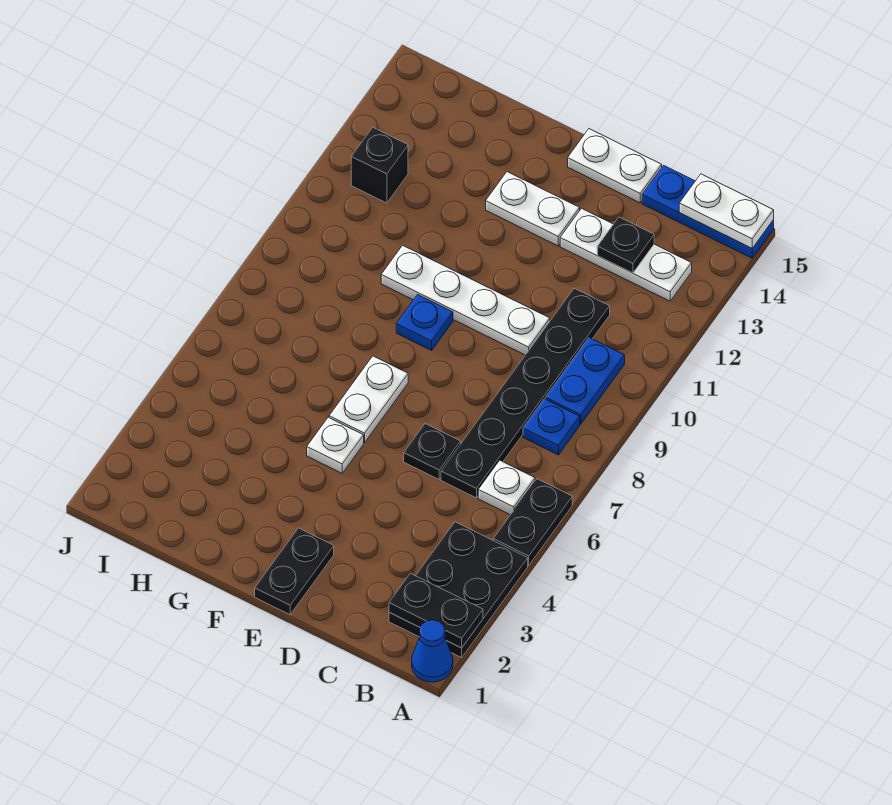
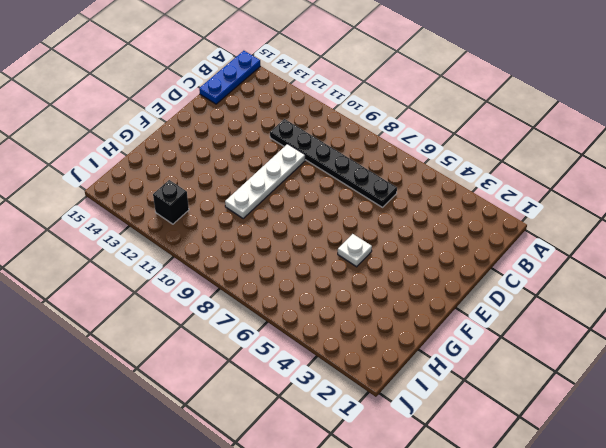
none -> blue cone A1 level 1
none -> black plate A2:B4 level 1
none -> black plate A5:A6 level 1

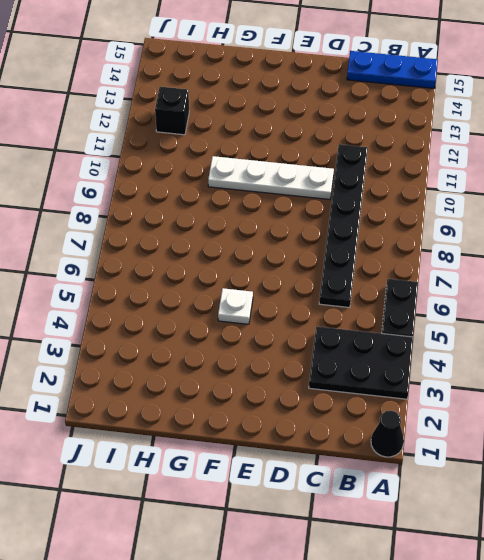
black cone A1 level 1 -> blue cone A1 level 1
black plate A3:C4 level 1 -> black plate A2:B4 level 1
none -> white plate B6 level 1
none -> blue plate B8 level 1
none -> blue plate B9:B10 level 1

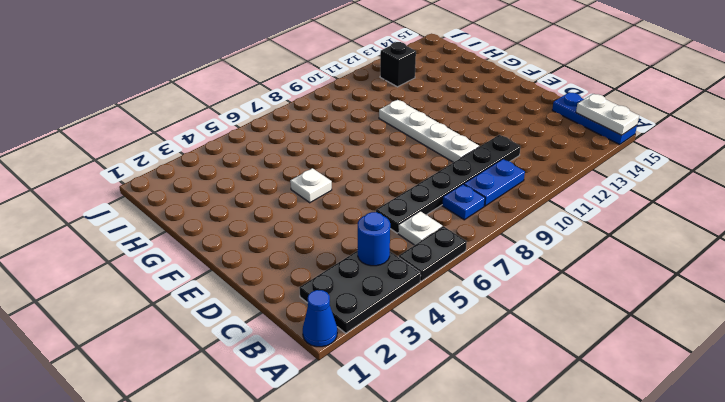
blue round brick B4 level 2 -> none
none -> white plate B13:D13 level 1
none -> black plate D6 level 1
none -> white plate D15:E15 level 1

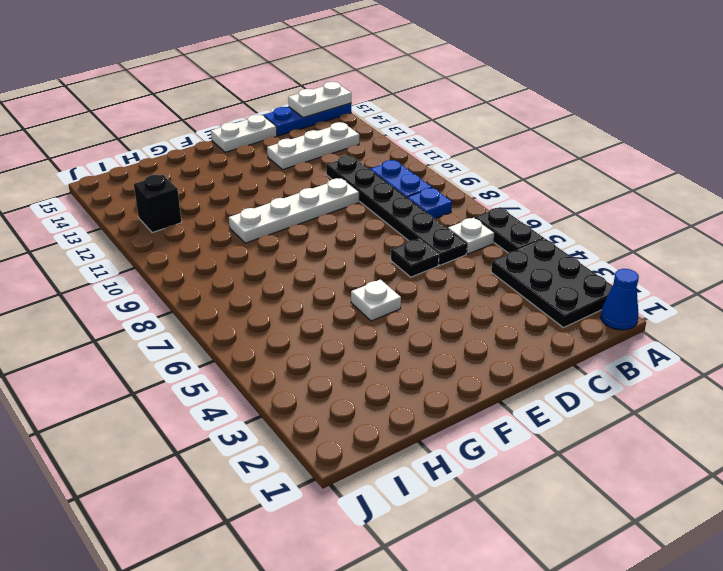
none -> black plate E1:E2 level 1
none -> white plate E13:F13 level 1
none -> white plate F6:F7 level 1

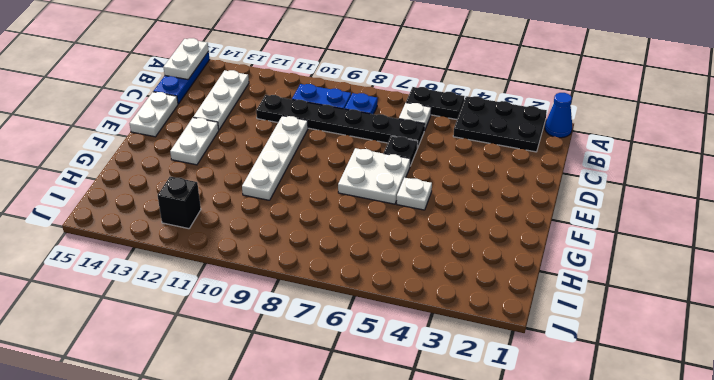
white plate E6:F7 level 1 -> white plate F6:F7 level 1
none -> black plate E1:E2 level 1
none -> blue plate F9 level 1
none -> black plate A2:B2 level 2

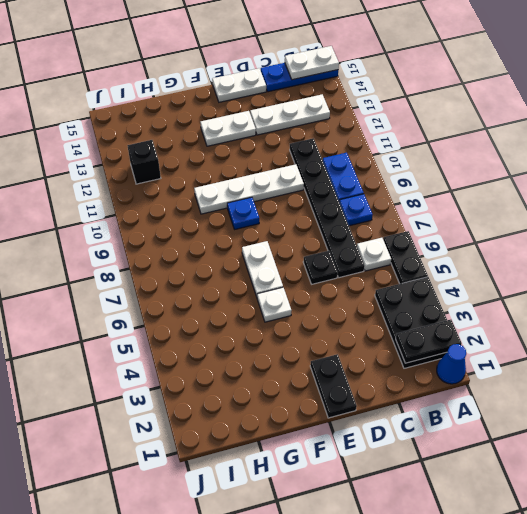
none -> black plate C13 level 2

